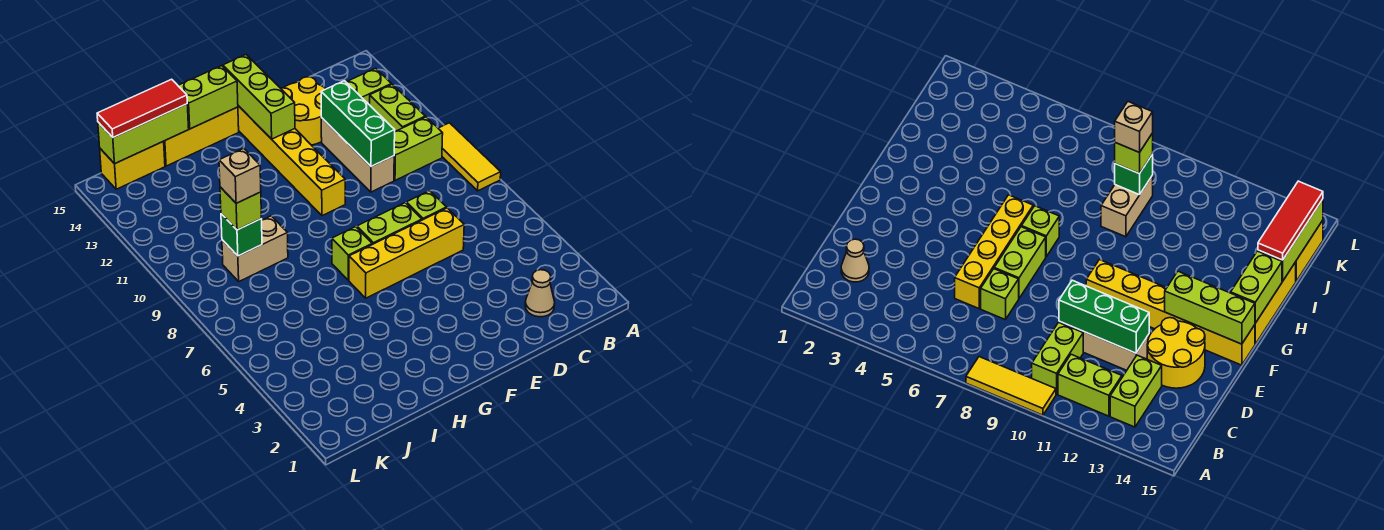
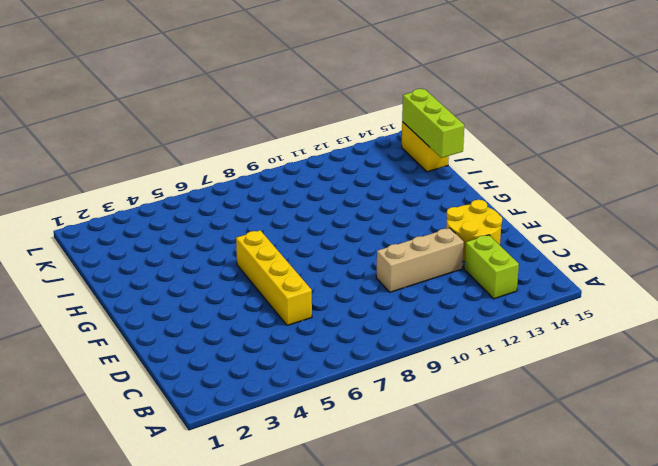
none -> yellow tile A8:A10 level 1
none -> lime brick B10:C10 level 1
none -> lime brick B11:B12 level 1

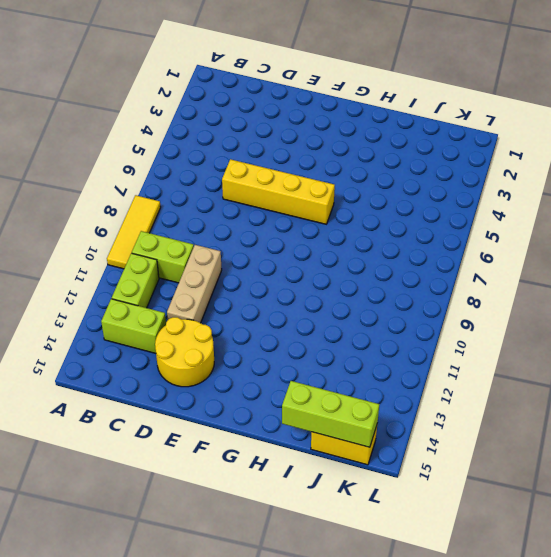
none -> tan cone C2 level 1
none -> lime brick D7 level 1
none -> lime brick E7:F7 level 1

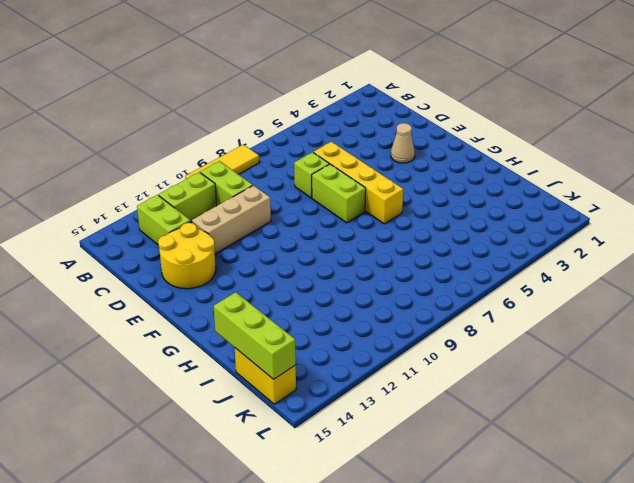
tan cone E3 level 1 -> tan cone C2 level 1
none -> yellow brick F10:F15 level 1
none -> lime brick G7 level 1
none -> yellow brick G15:I15 level 1

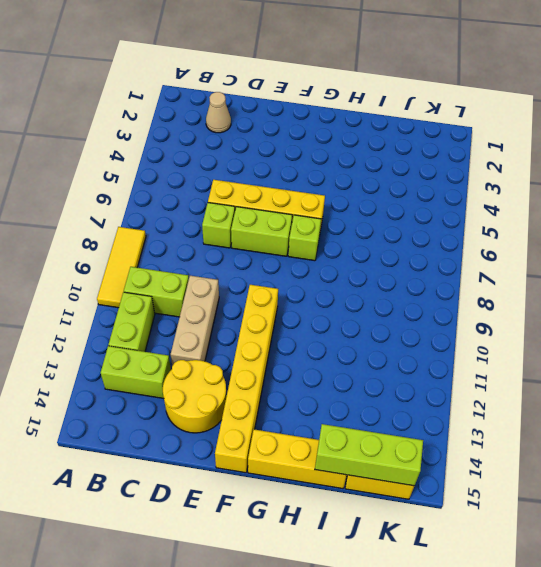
none -> tan brick I9:J9 level 1
none -> green brick D10:D12 level 2
none -> lime brick F13:F15 level 2

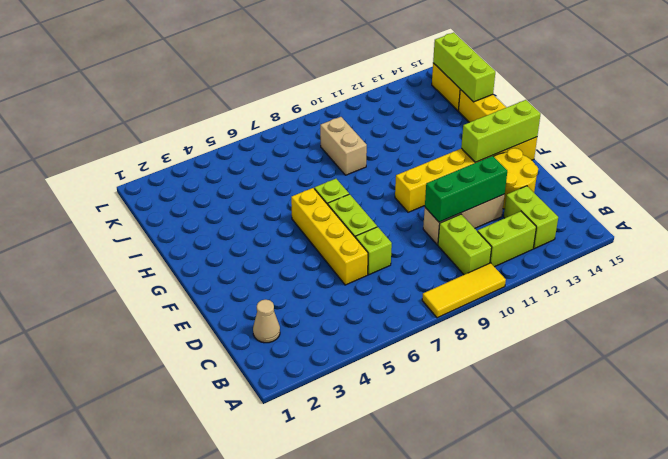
none -> lime brick G15:H15 level 2
none -> green brick J9 level 2
none -> red tile I15:K15 level 3

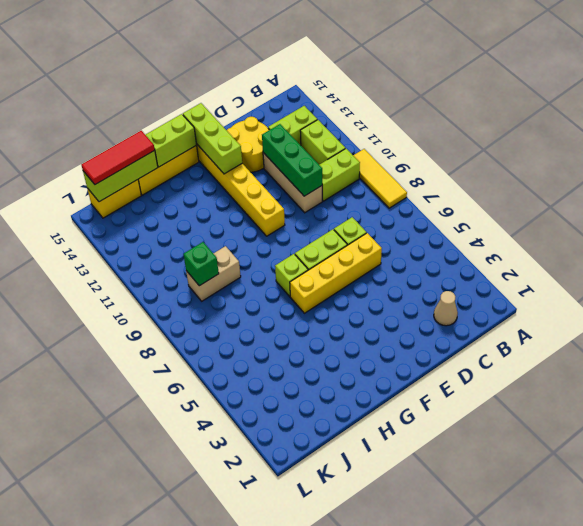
none -> lime brick J9 level 3
none -> tan brick J9 level 4

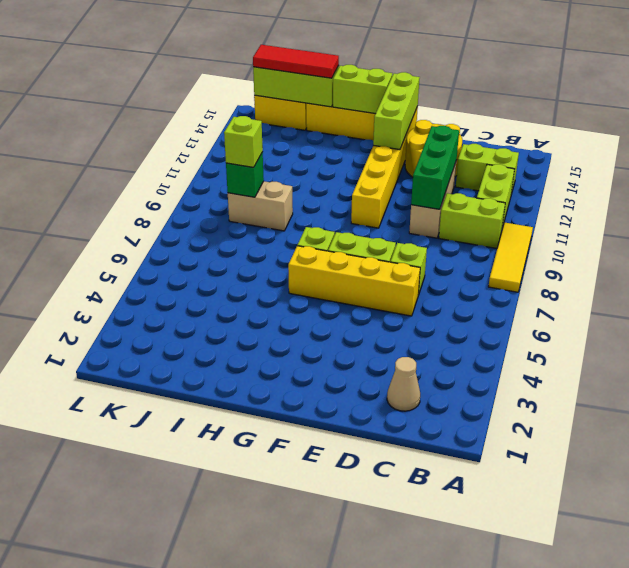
none -> tan brick J9 level 4

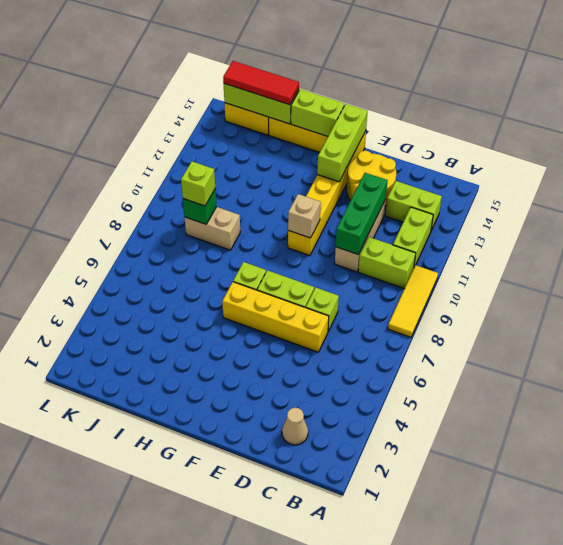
tan brick F10 level 2 -> tan brick J9 level 4

